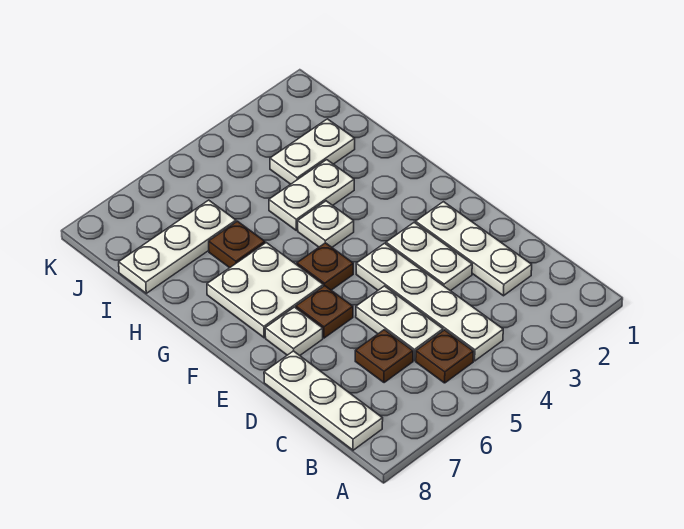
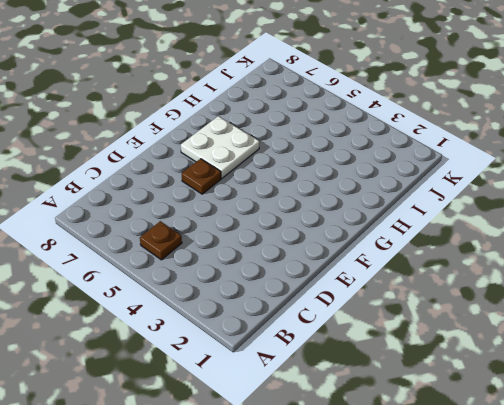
none -> white plate B4:E4 level 1
none -> white plate B8:D8 level 1
none -> white plate C2:E2 level 1

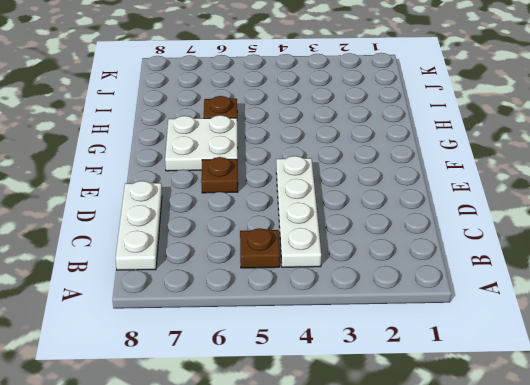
none -> white plate C2:E2 level 1
none -> white plate C5:D5 level 1
none -> brown plate C6 level 1

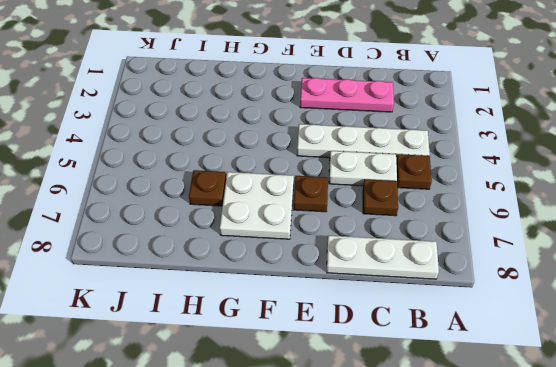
pink plate C2:E2 level 1 -> white plate C2:E2 level 1
none -> white plate D3:E3 level 1
none -> white plate E7 level 1
none -> brown plate F5 level 1

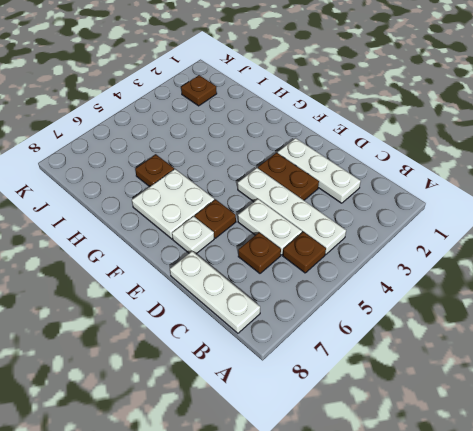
brown plate D3:E3 level 1 -> white plate D3:E3 level 1
brown plate J2 level 1 -> brown plate F5 level 1
none -> white plate G4 level 1
none -> white plate H3:H4 level 1
none -> white plate I2:I3 level 1

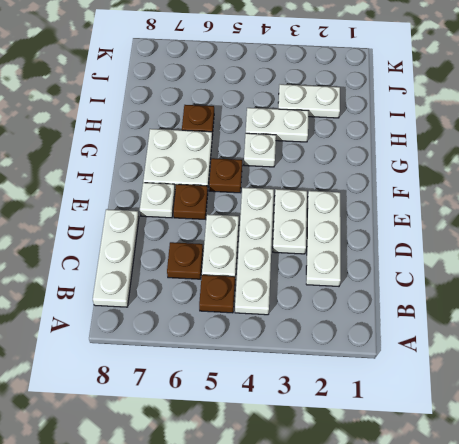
none -> white plate I6:I8 level 1

